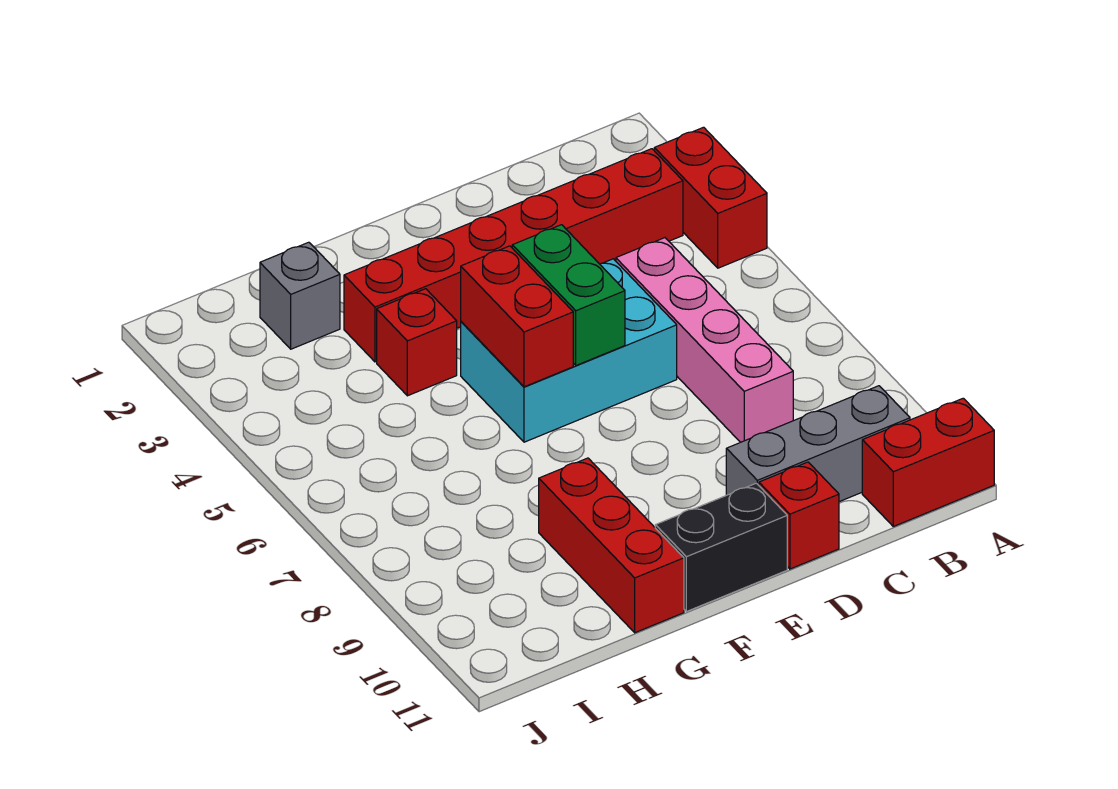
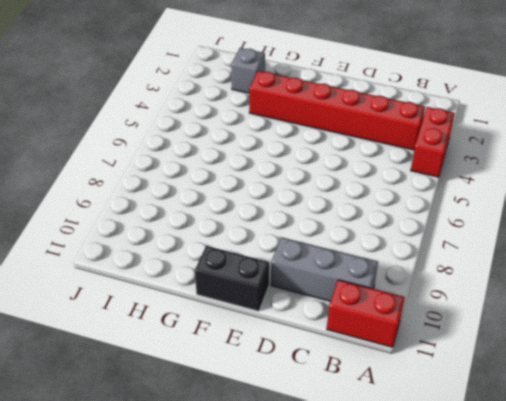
none -> pink brick C5:C8 level 1
none -> cyan brick D5:F6 level 1
none -> red brick D11 level 1

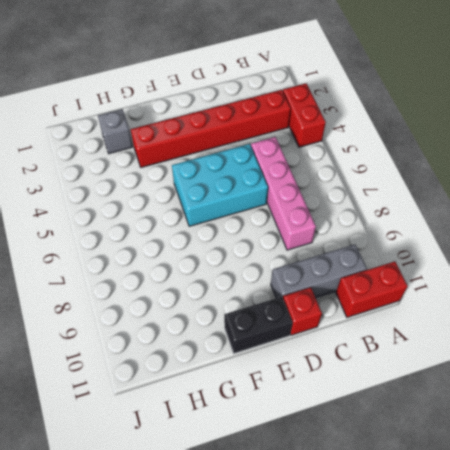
none -> red brick G4 level 1
none -> red brick G9:G11 level 1
none -> green brick E5:E6 level 2

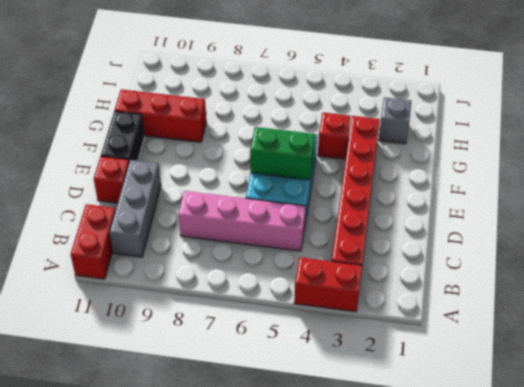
none -> red brick F5:F6 level 2

